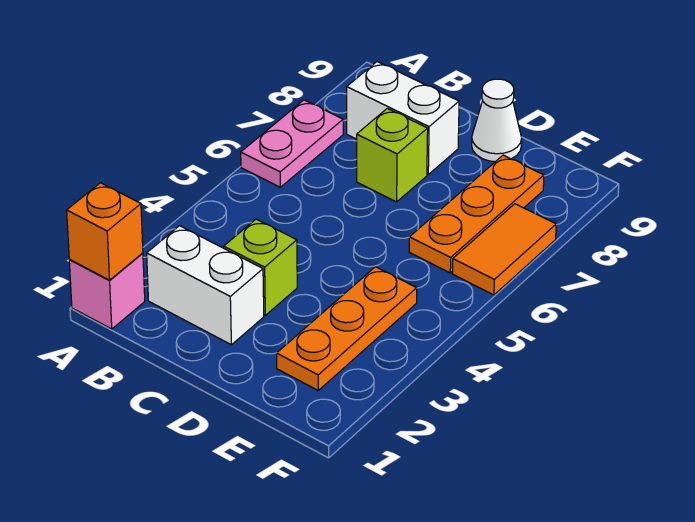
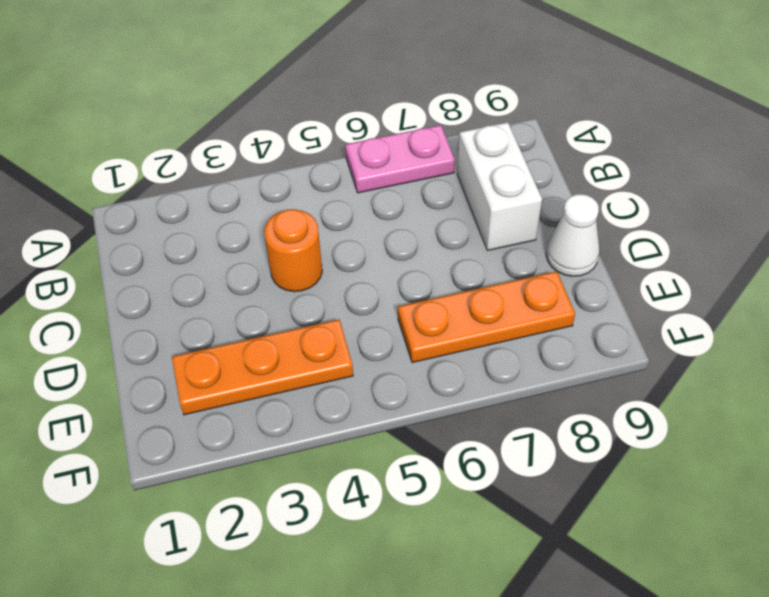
orange round brick C4 level 1 -> none
none -> pink brick A1 level 1
none -> white brick B2:C2 level 1

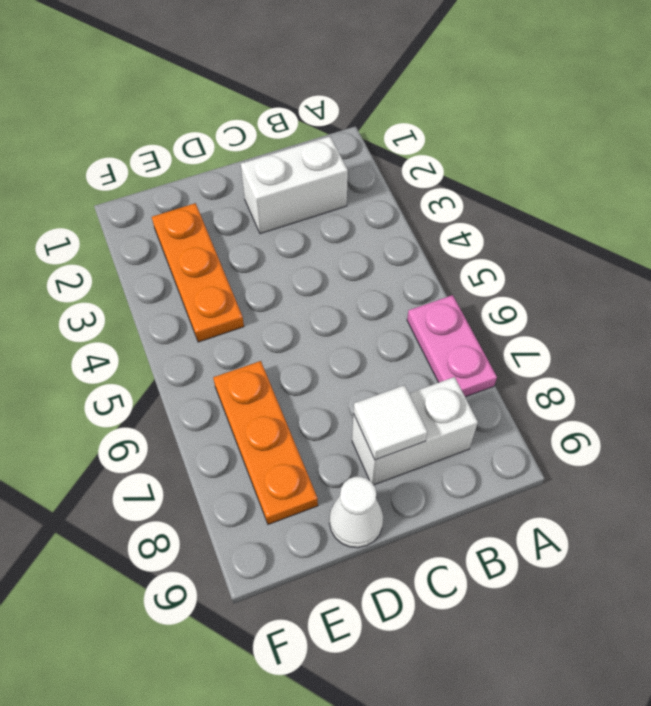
white tile C8 level 2 -> none
none -> pink brick A1 level 1
none -> lime brick C3 level 1

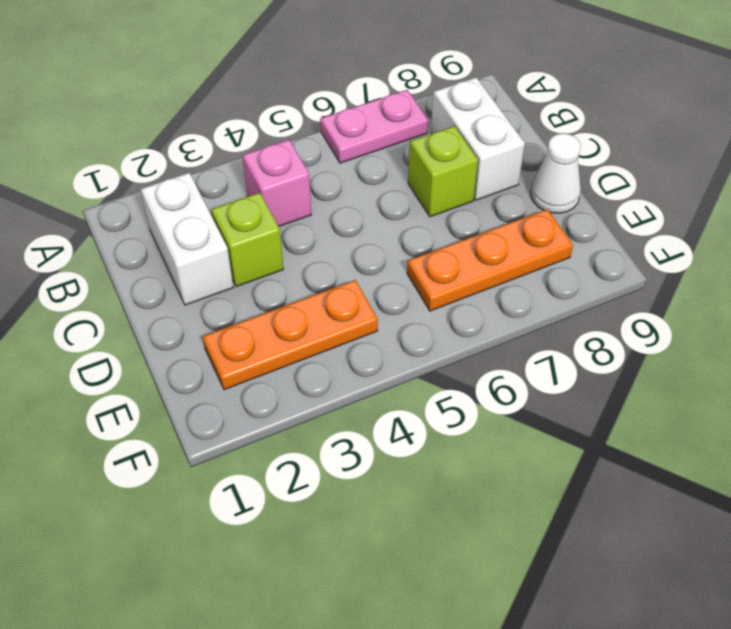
pink brick B4 level 1 -> pink brick A1 level 1
none -> orange tile F6:F7 level 1
none -> orange brick A1 level 2

